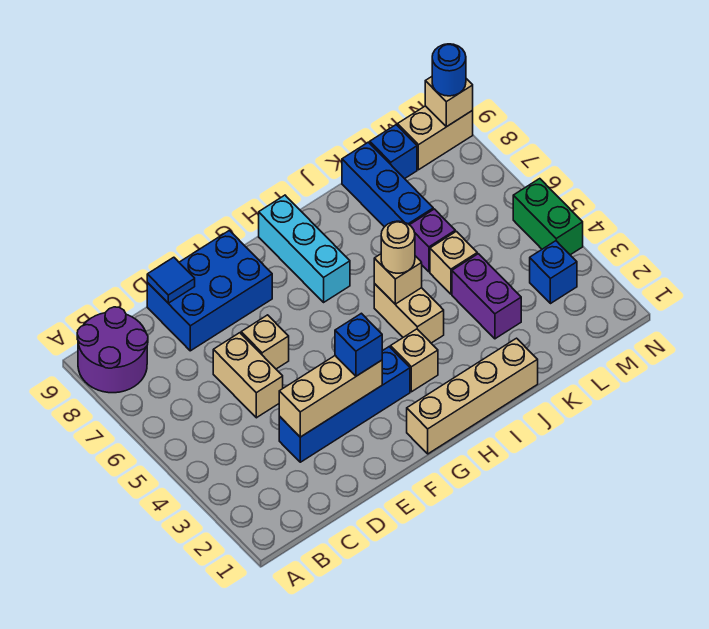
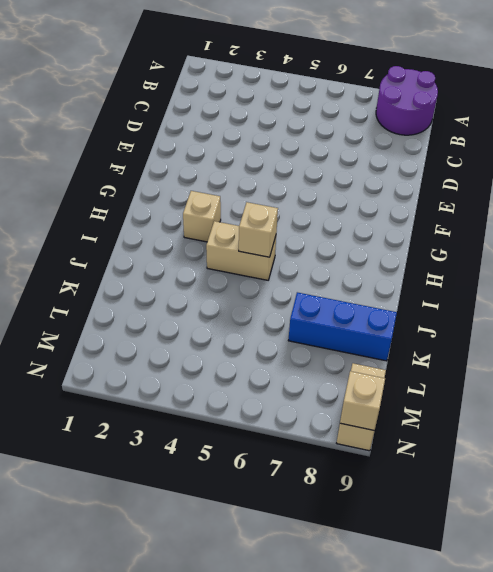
none -> blue brick D3:G3 level 1
none -> tan brick D5:D6 level 1
none -> blue brick D8:F9 level 1

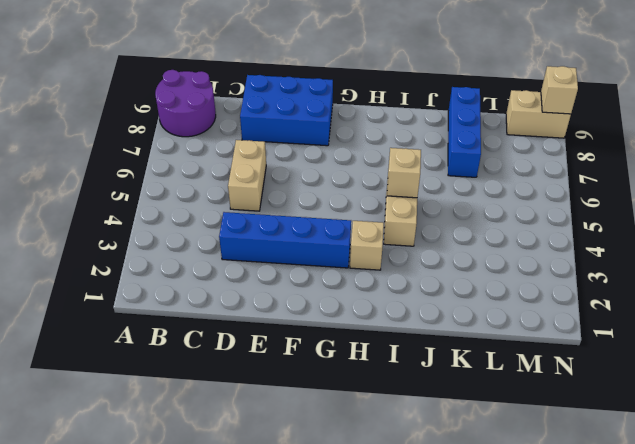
none -> tan brick E6 level 1
none -> tan brick G1:J1 level 1
none -> cyan brick H7:H9 level 1

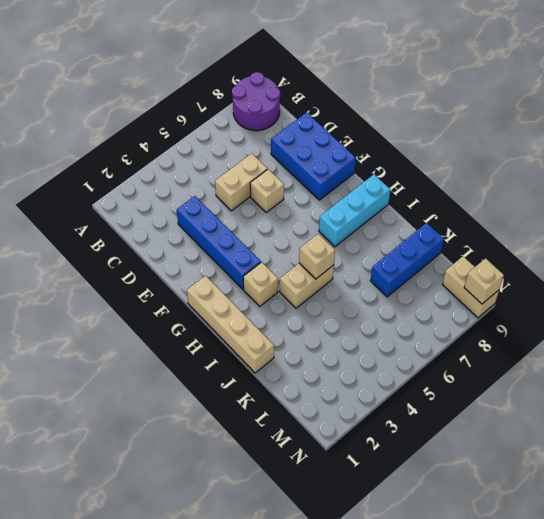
none -> purple brick K3:K4 level 1
none -> tan brick K5 level 1
none -> purple brick K6 level 1

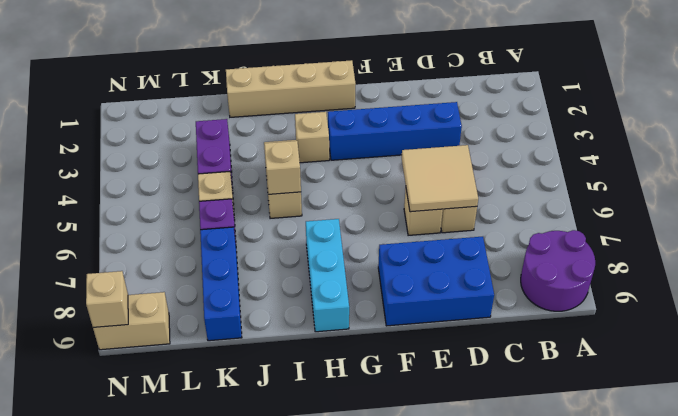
tan tile D5:E6 level 2 -> none
none -> blue brick L9 level 1
none -> blue brick M3 level 1
none -> green brick N4:N5 level 1

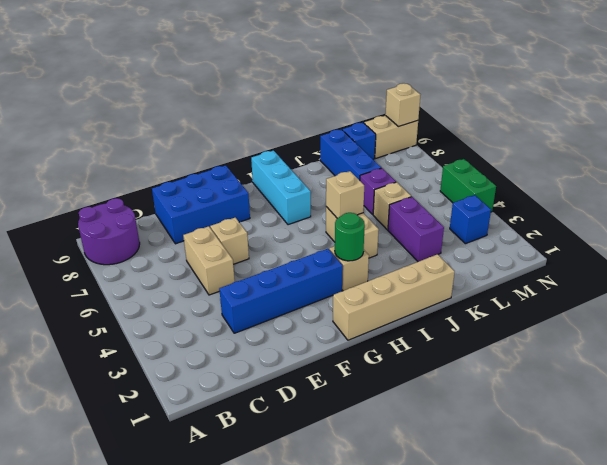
green round brick H3 level 2 -> none
none -> tan brick D3:F3 level 2
none -> blue tile D9 level 2
none -> blue brick F3 level 3

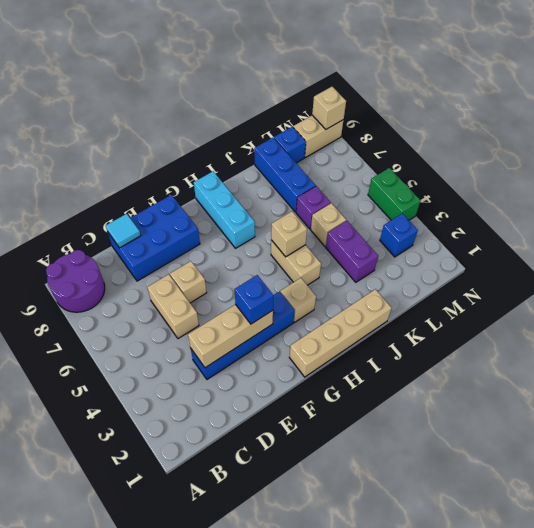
cyan tile D9 level 2 -> blue tile D9 level 2
none -> tan round brick I5 level 3
none -> blue round brick N9 level 3

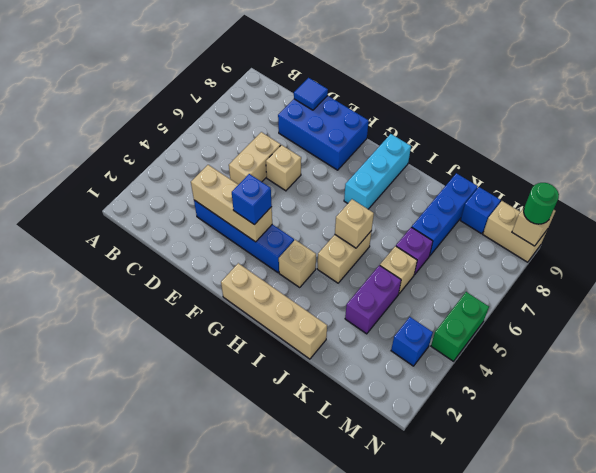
green round brick N9 level 3 -> blue round brick N9 level 3
none -> purple round brick A8:B9 level 1
none -> tan round brick I5 level 3

